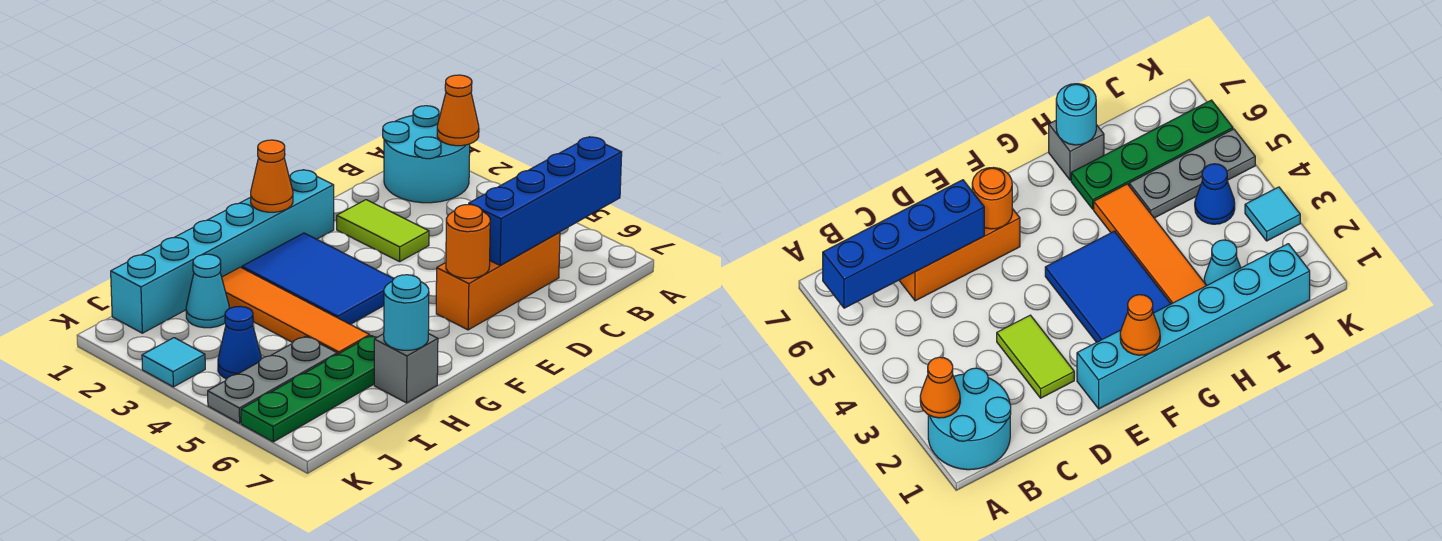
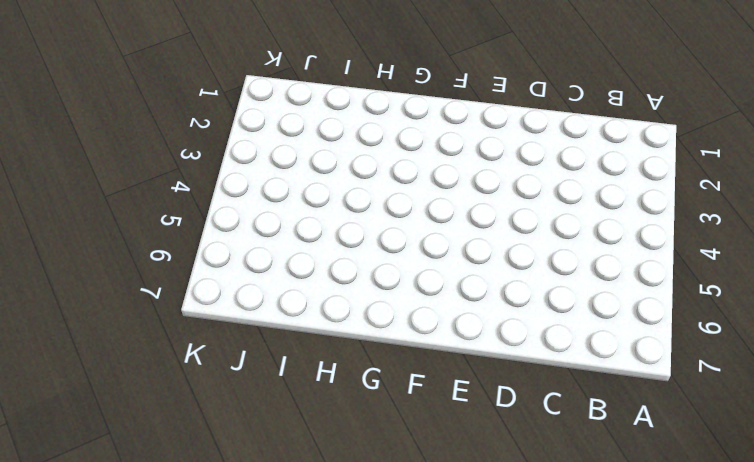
none -> cyan round brick A1:B2 level 1
none -> orange brick C6:E6 level 1
none -> lime tile D2:D3 level 1

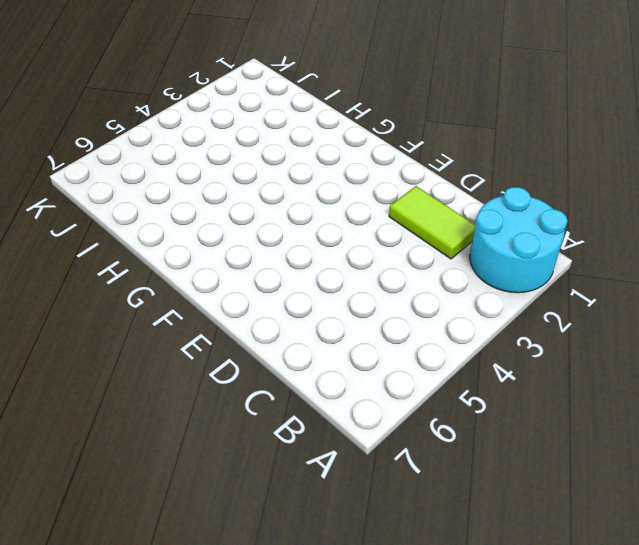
lime tile C2:D2 level 1 -> lime tile D2:D3 level 1
none -> orange brick C6:E6 level 1
none -> cyan brick E1:J1 level 1
none -> blue tile F2:G4 level 1

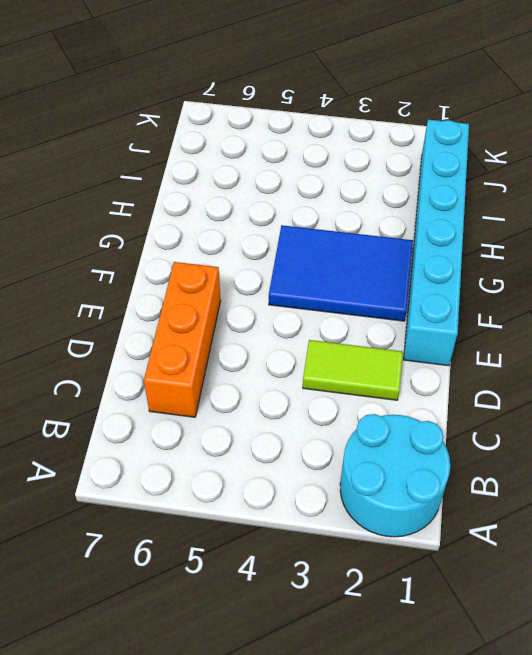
none -> orange tile H2:H5 level 1
none -> green plate H6:K6 level 1
none -> grey brick H7 level 1

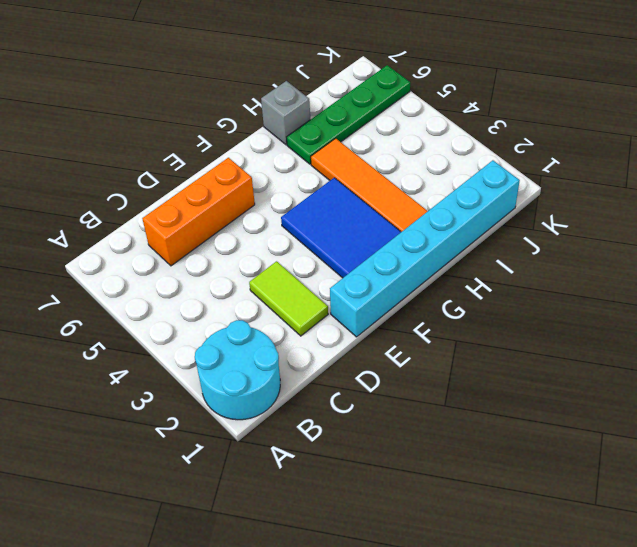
none -> cyan cone I2 level 1
none -> grey plate I5:K5 level 1
none -> blue cone J4 level 1

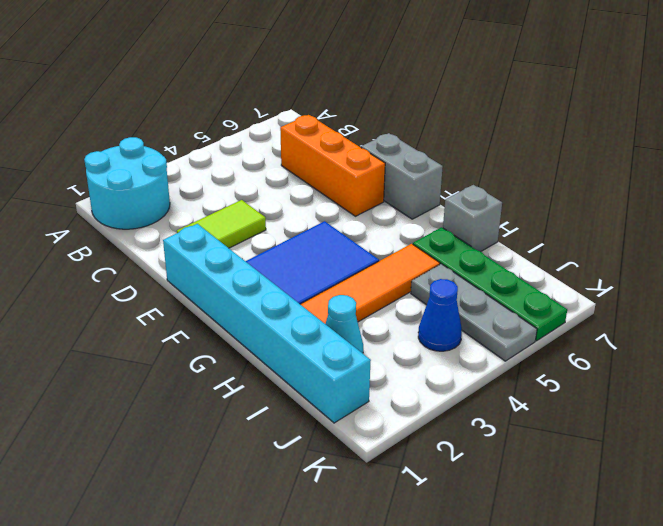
grey brick E7:F7 level 1 -> none
none -> cyan tile K3 level 1
none -> orange cone A2 level 2
none -> blue brick A6:D6 level 2

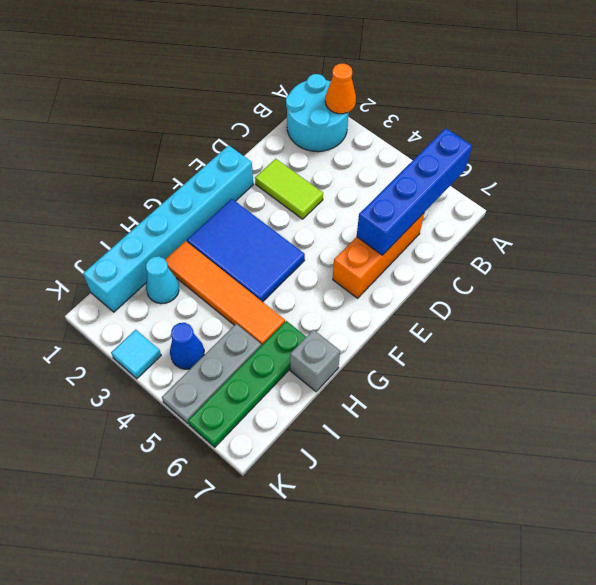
none -> orange round brick E6 level 2
none -> orange cone F1 level 2
none -> cyan round brick H7 level 2

